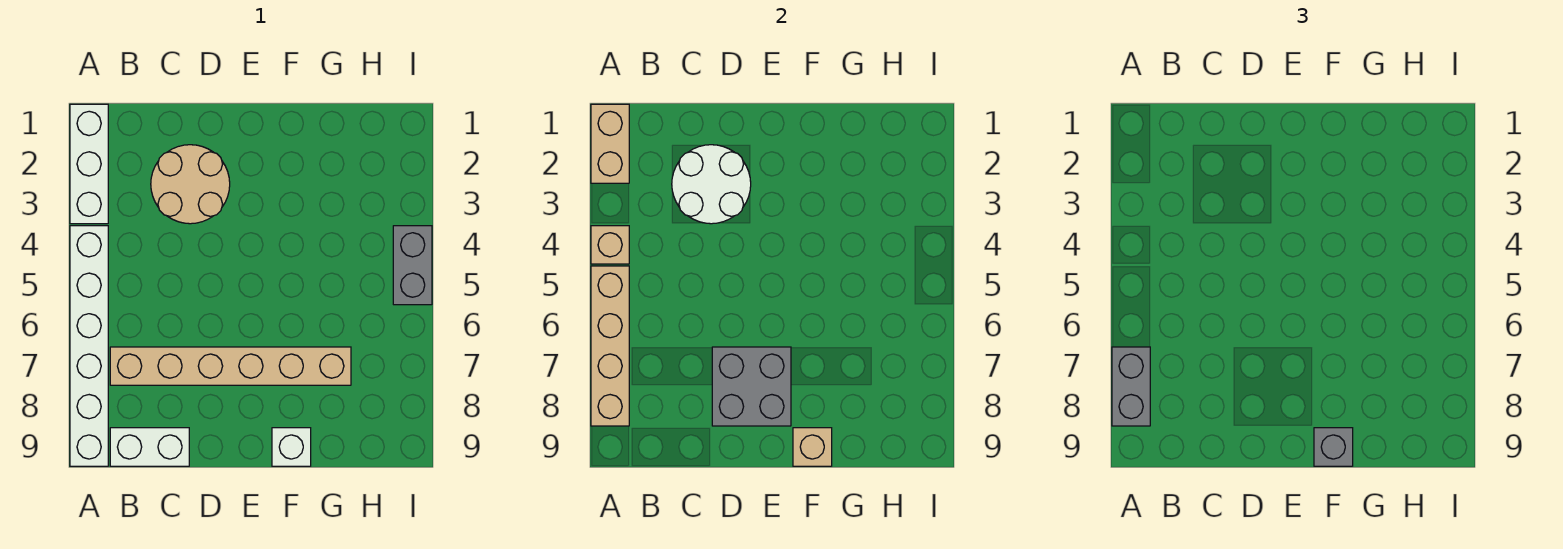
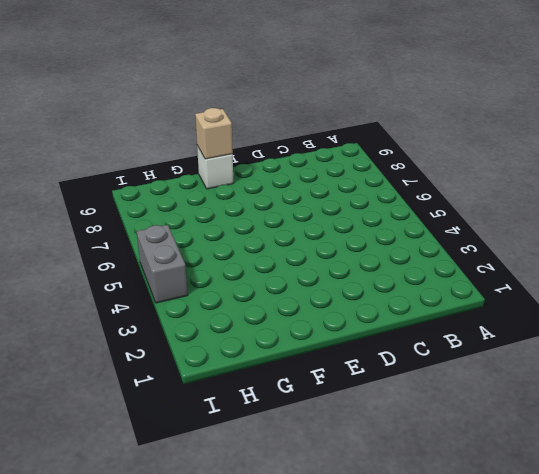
none -> white brick A1:A3 level 1
none -> white brick A4:A9 level 1
none -> tan brick B7:G7 level 1

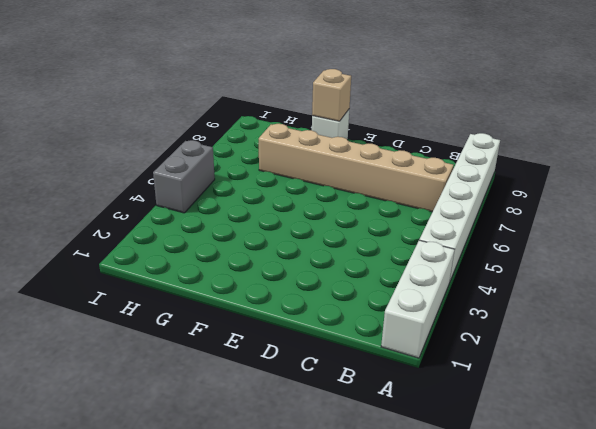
none -> white brick B9:C9 level 1
none -> tan round brick C2:D3 level 1
none -> tan brick A1:A2 level 2

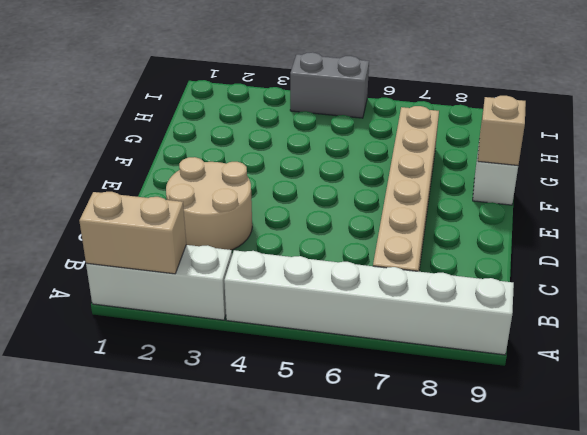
none -> white brick B9:C9 level 1
none -> tan brick A4 level 2
none -> tan brick A5:A8 level 2

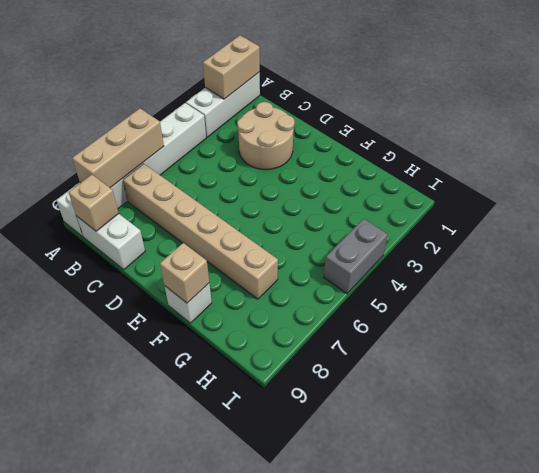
tan brick A6:A8 level 2 -> tan brick A5:A8 level 2
tan brick B9 level 2 -> tan brick A4 level 2
none -> white round brick C2:D3 level 2
none -> grey brick D7:E8 level 2
none -> grey brick A7:A8 level 3

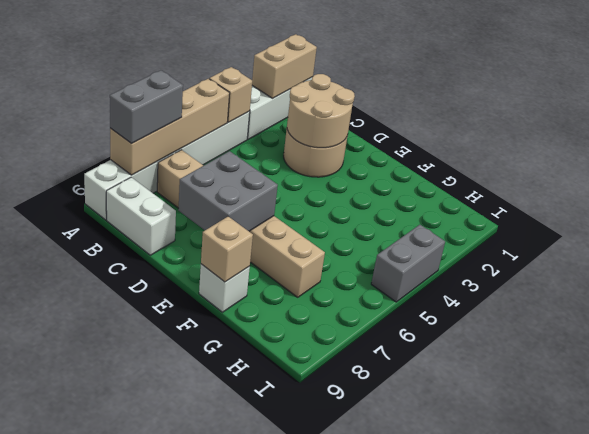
tan round brick C2:D3 level 2 -> white round brick C2:D3 level 2
none -> grey brick F9 level 3

